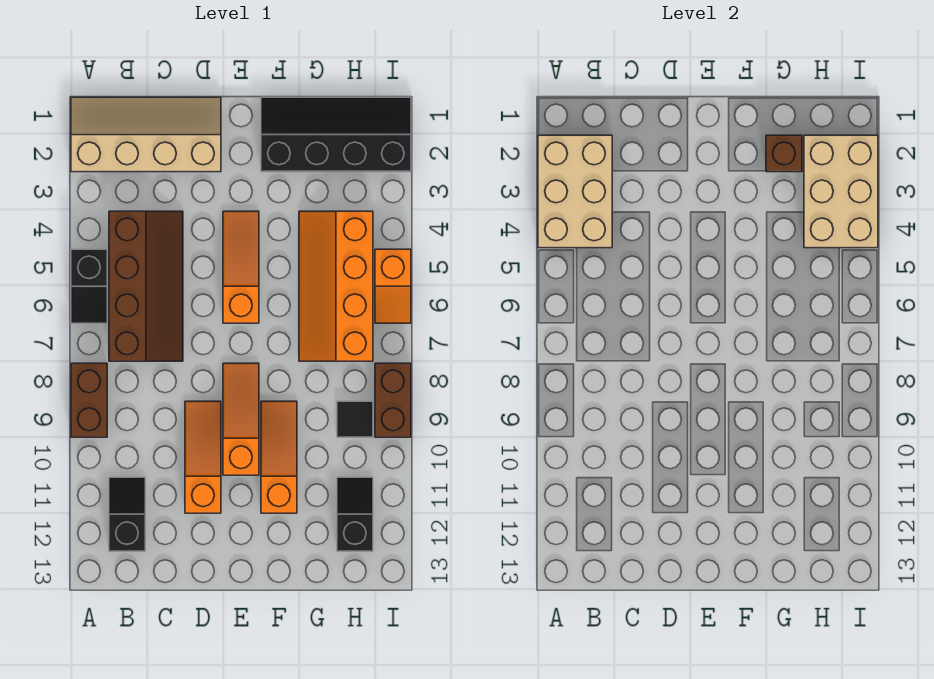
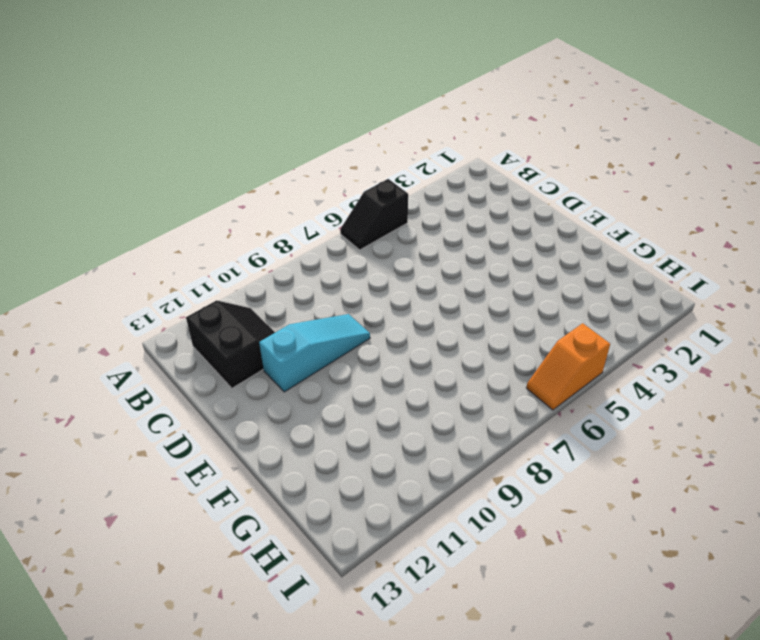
black slope B11:C12 level 1 top 12 -> black slope B11:B12 level 1 top 12
cyan slope D9:D11 level 1 top 11 -> orange slope D9:D11 level 1 top 11
none -> tan slope A1:D2 level 1 top 2
none -> brown brick A8:A9 level 1
none -> brown slope B4:C7 level 1 top B

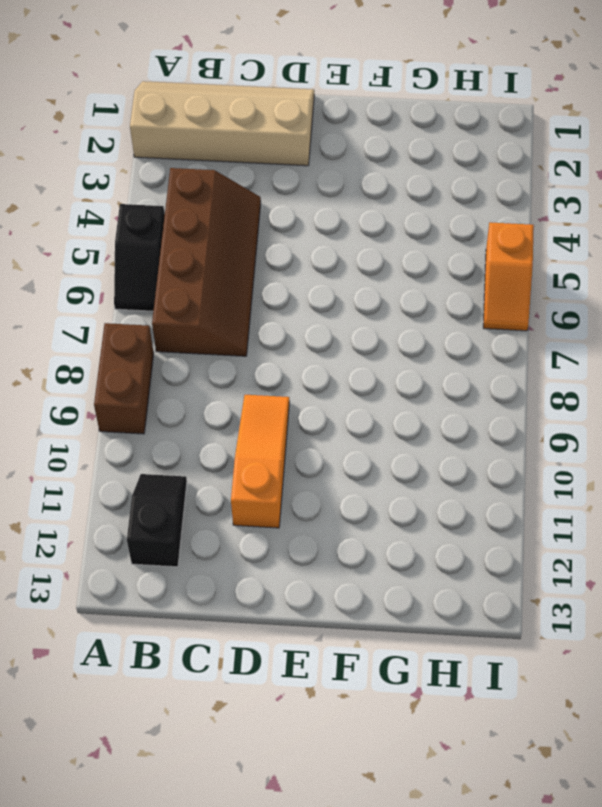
none -> orange slope E4:E6 level 1 top 6
none -> orange slope E8:E10 level 1 top 10
none -> black slope F1:I2 level 1 top 2

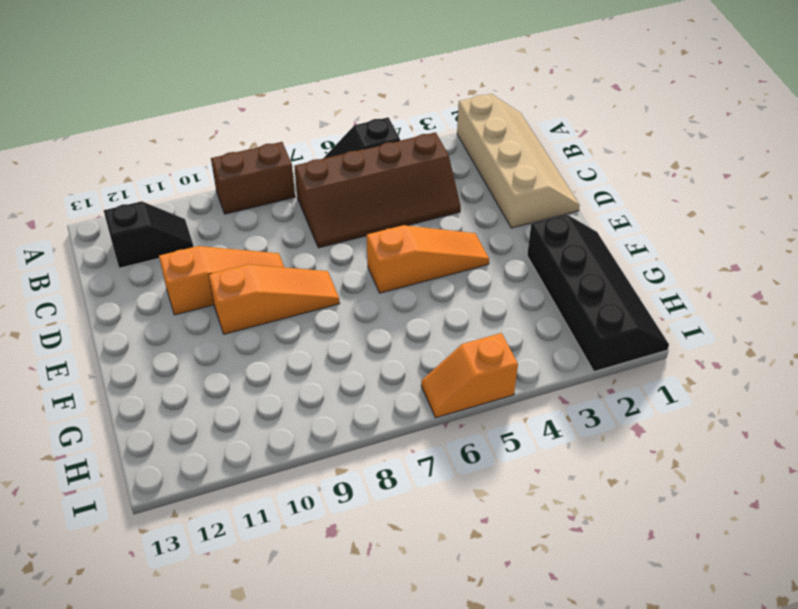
none -> orange slope F9:F11 level 1 top 11
none -> orange slope G4:H7 level 1 top H
none -> black tile H9 level 1

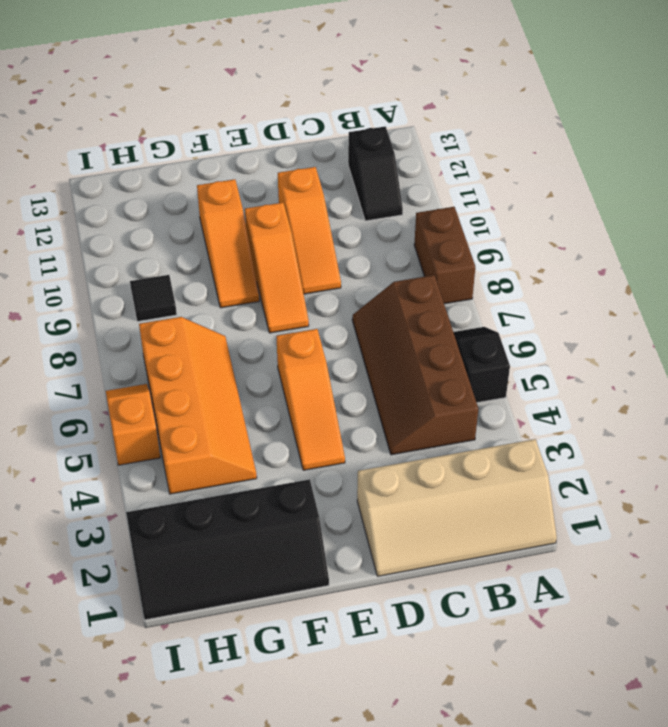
none -> black slope H11:H12 level 1 top 12
none -> brown brick I8:I9 level 1
none -> tan brick A2:B4 level 2

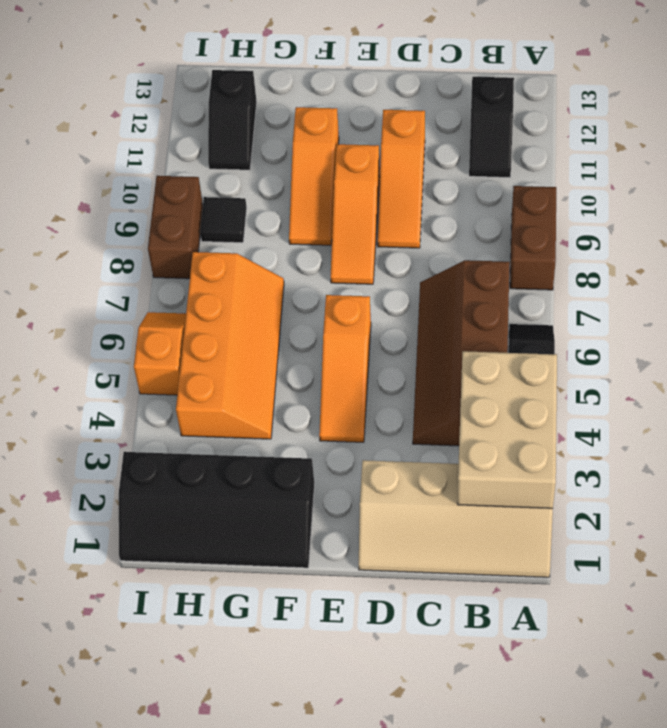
none -> brown brick G2 level 2
none -> tan brick H2:I4 level 2

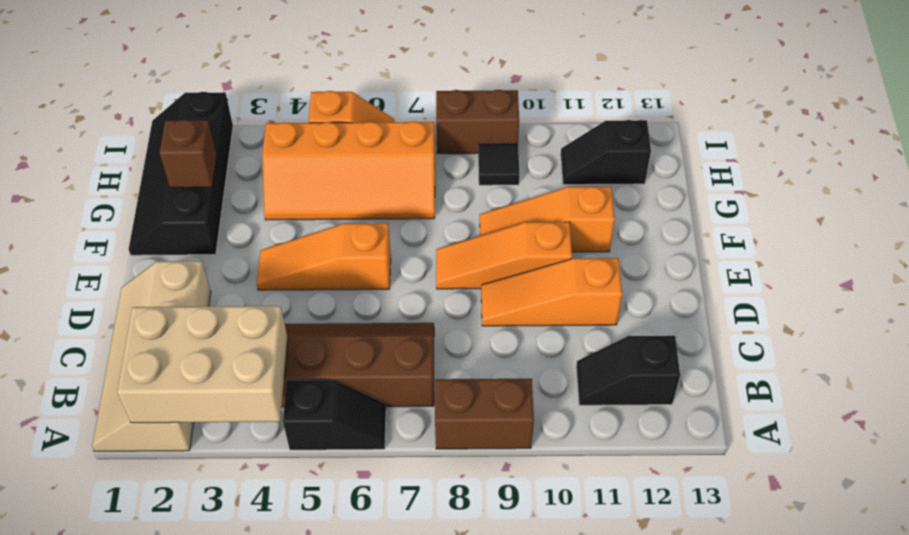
none -> tan brick H2:I4 level 2

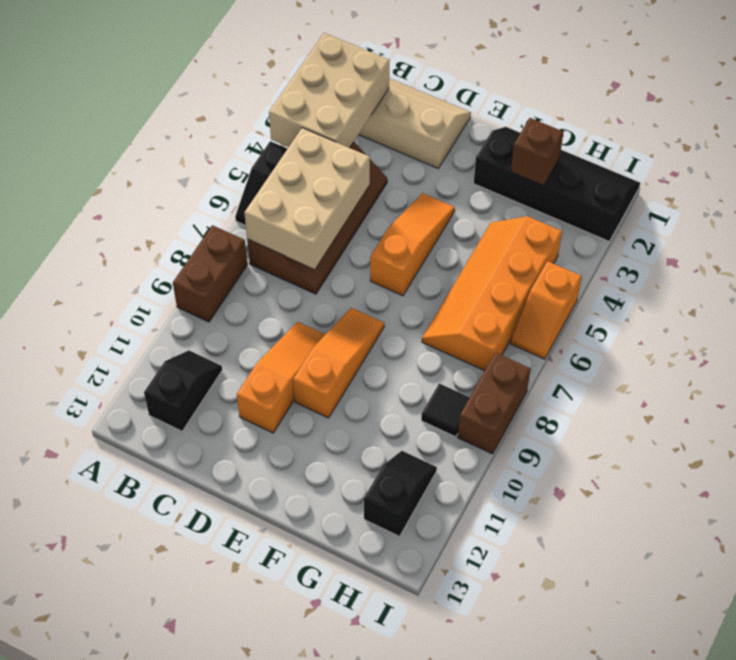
tan brick B5:C7 level 2 -> tan brick H2:I4 level 2
none -> orange slope F9:F11 level 1 top 11

